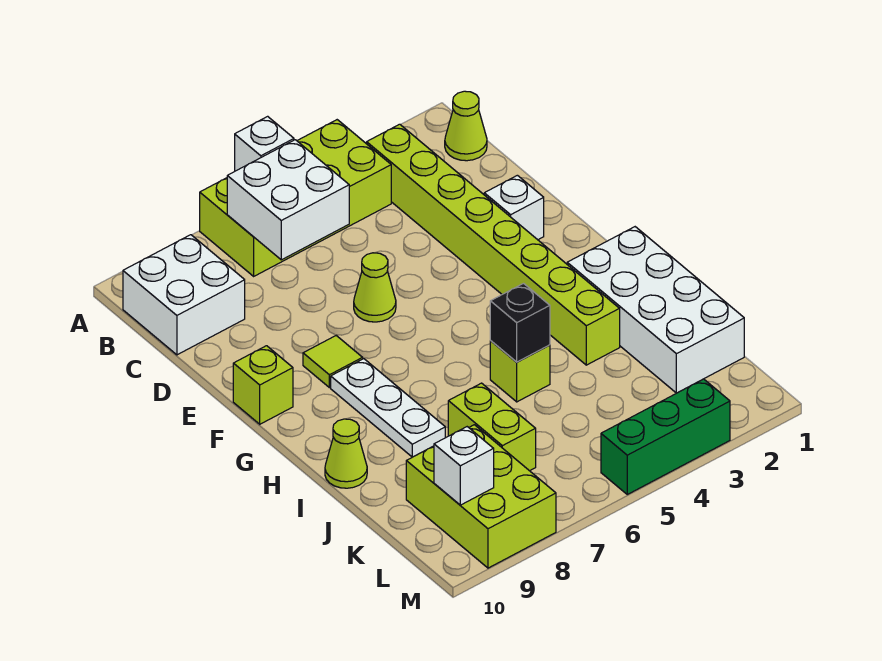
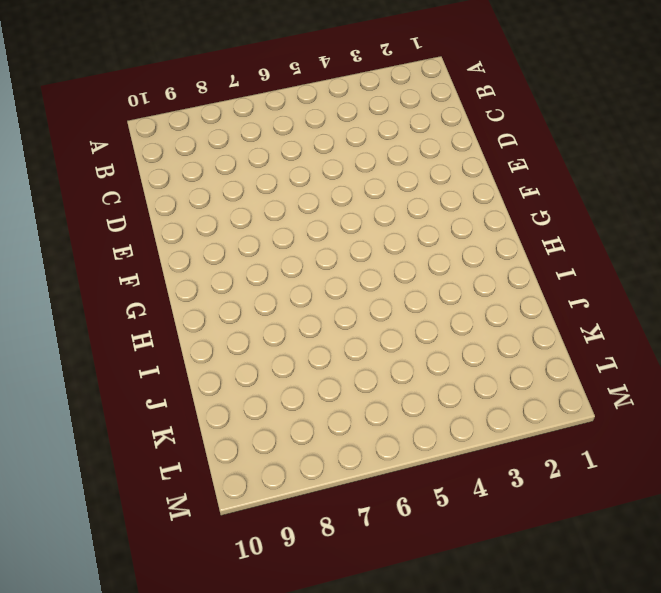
none -> lime brick A4:B7 level 1
none -> lime cone B1 level 1
none -> lime brick B3:I3 level 1

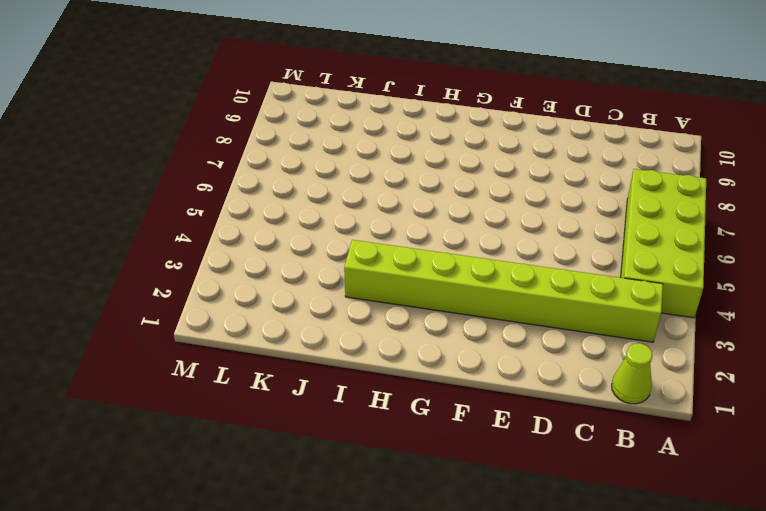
none -> white brick B9:C10 level 1
none -> white brick E2 level 1
none -> lime cone E6 level 1

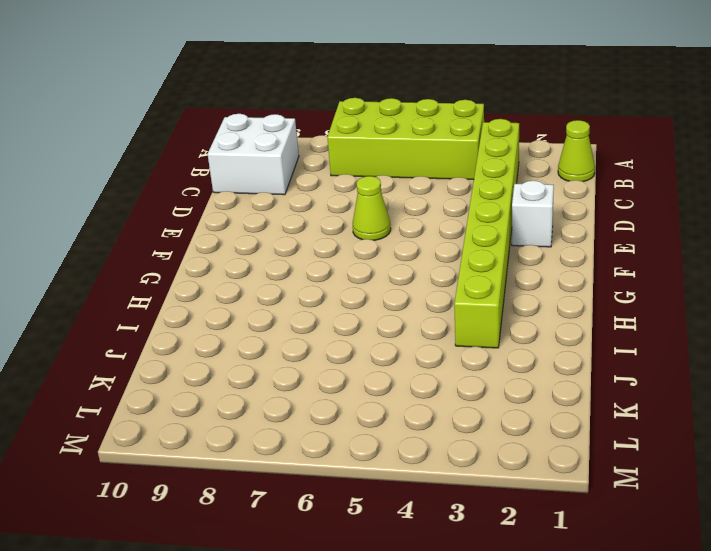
none -> lime tile F8 level 1
none -> lime brick F10 level 1
none -> white plate G8:I8 level 1

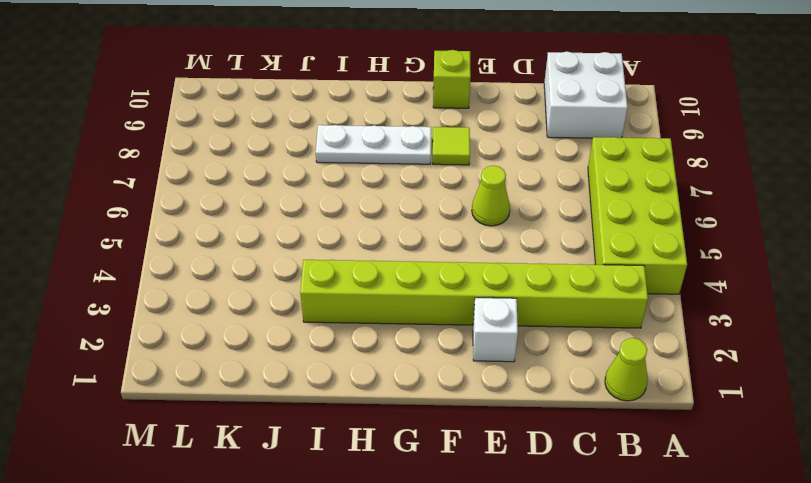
none -> white brick H1:K2 level 1
none -> lime brick I5 level 1
none -> lime cone I10 level 1

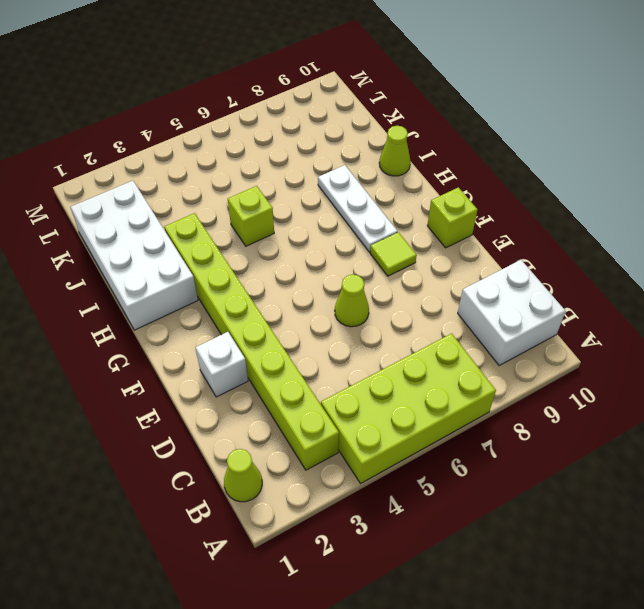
none -> lime brick J7:K7 level 1
none -> lime brick K8:M9 level 1
none -> green brick M3:M5 level 1

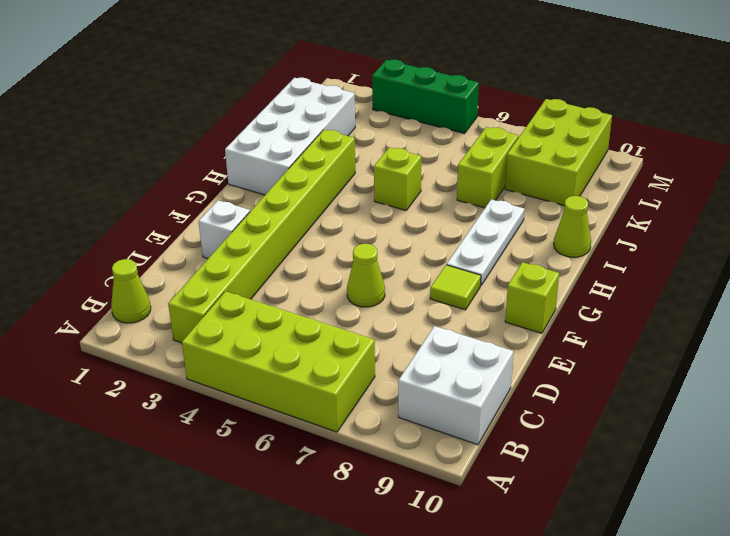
none -> white brick A6 level 2
none -> white brick B6:C7 level 2
none -> black brick I5 level 2

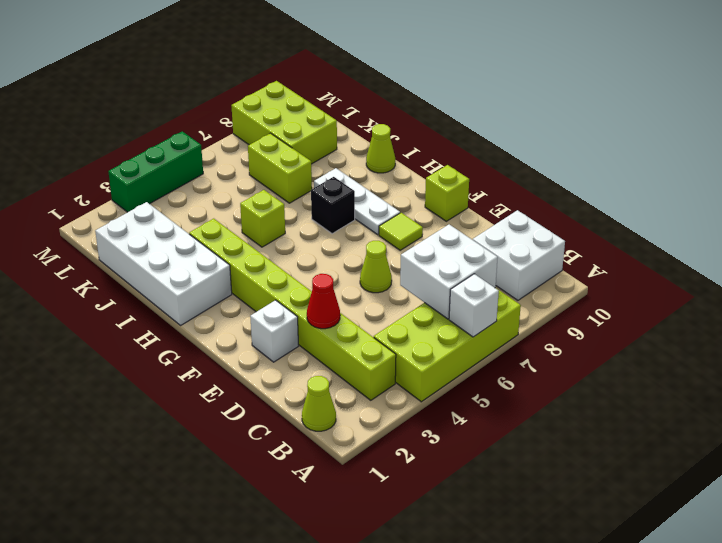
red cone D3 level 2 -> none
black brick H7 level 1 -> black brick I5 level 2
none -> white brick L9 level 2

